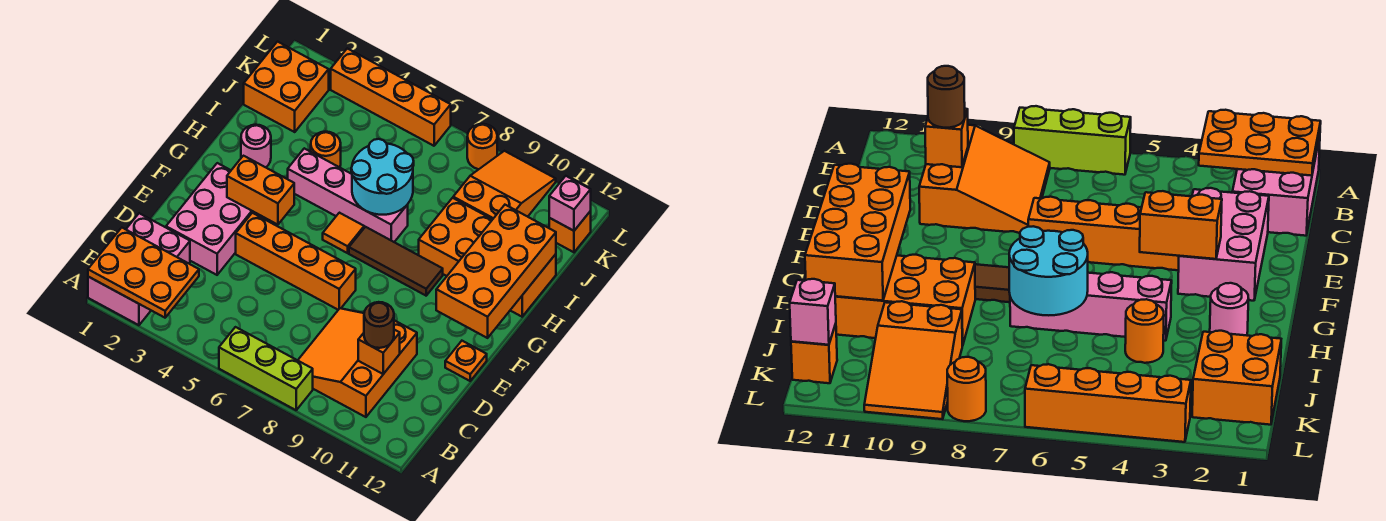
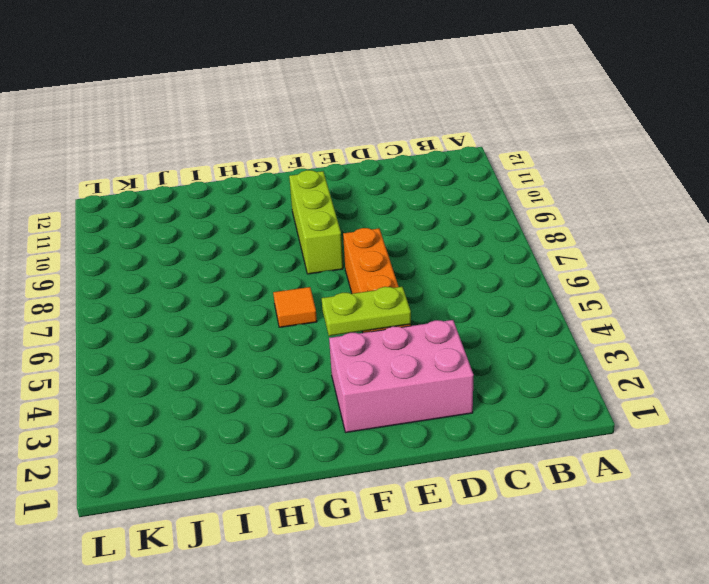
lime plate E4:F4 level 2 -> orange brick F3:F4 level 2
lime brick F8:F10 level 1 -> lime brick A6:A8 level 1
none -> pink brick A1:C2 level 1
none -> orange slope B8:D10 level 1 top 10
none -> orange plate E12 level 1

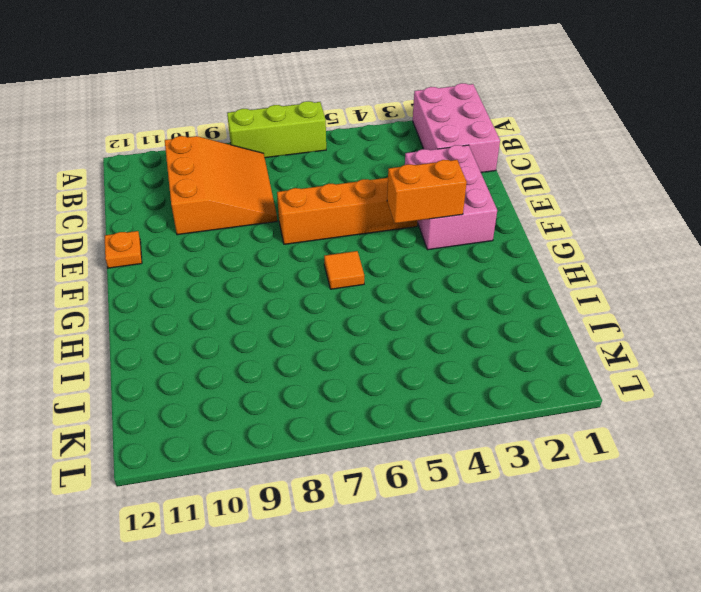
none -> brown tile G7:G9 level 1
none -> pink round brick H2 level 1
none -> pink brick H4:H7 level 1

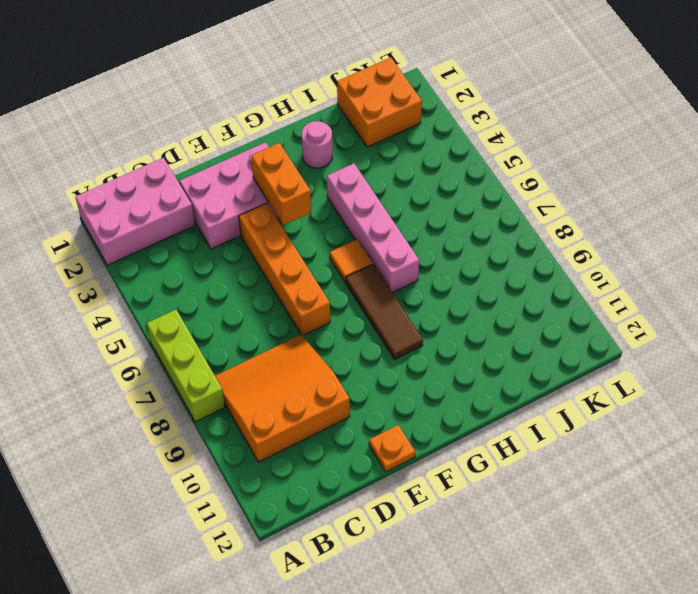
none -> orange brick H9:I12 level 1
none -> orange round brick I4 level 1
none -> orange slope J9:L10 level 1 top J

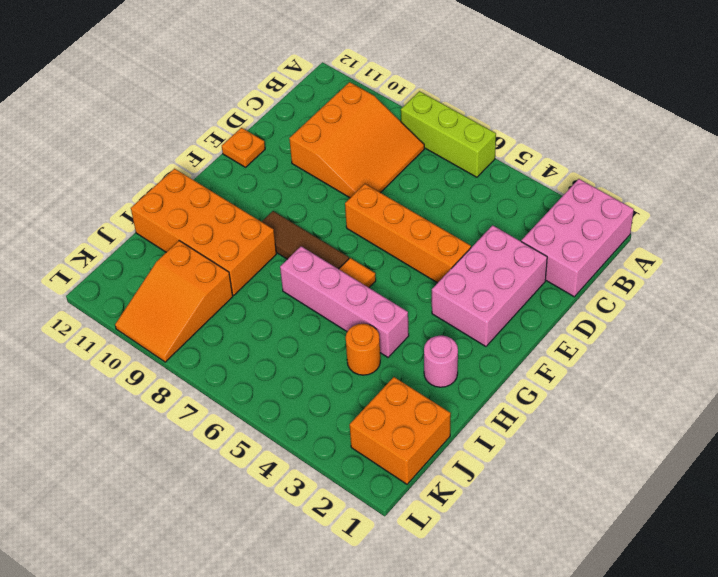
none -> orange brick K12 level 1
none -> orange brick L3:L6 level 1
none -> orange round brick L8 level 1

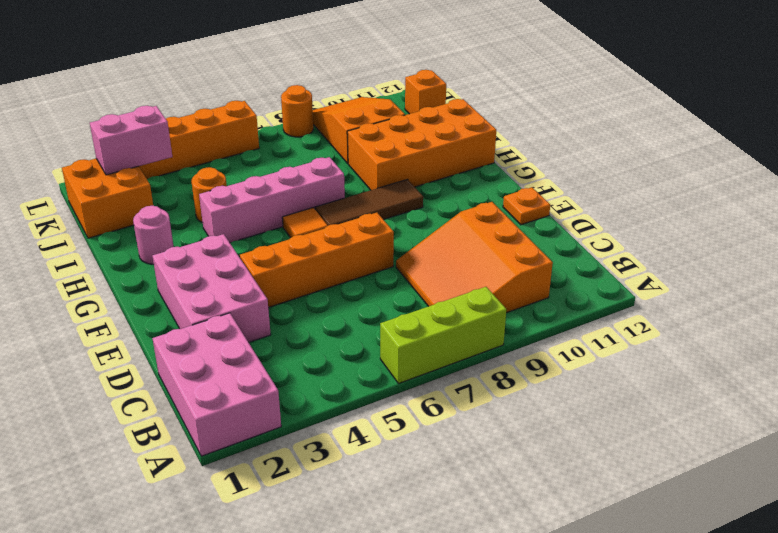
pink brick K2:K3 level 2 -> none
none -> orange plate A1:B3 level 2
none -> orange brick C10 level 2
none -> orange brick F3:F4 level 2

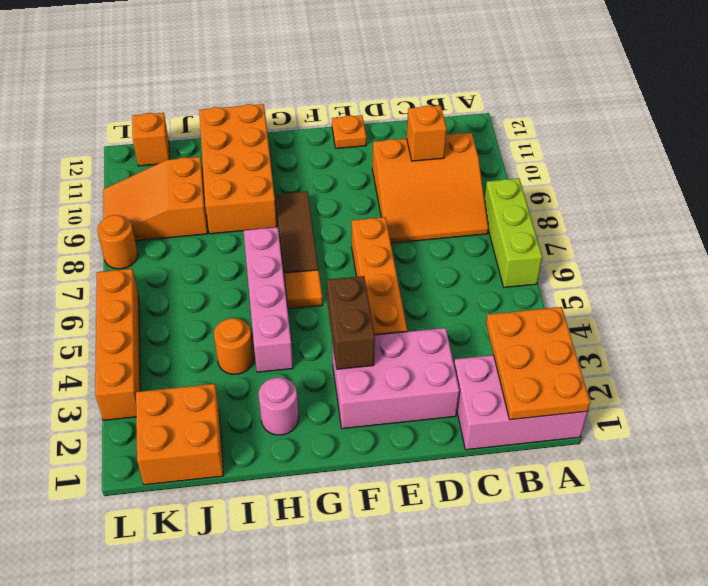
brown brick F3:F4 level 2 -> orange brick F3:F4 level 2
none -> orange brick F11:I12 level 2
none -> cyan round brick H6:I7 level 2
none -> pink brick K12 level 2

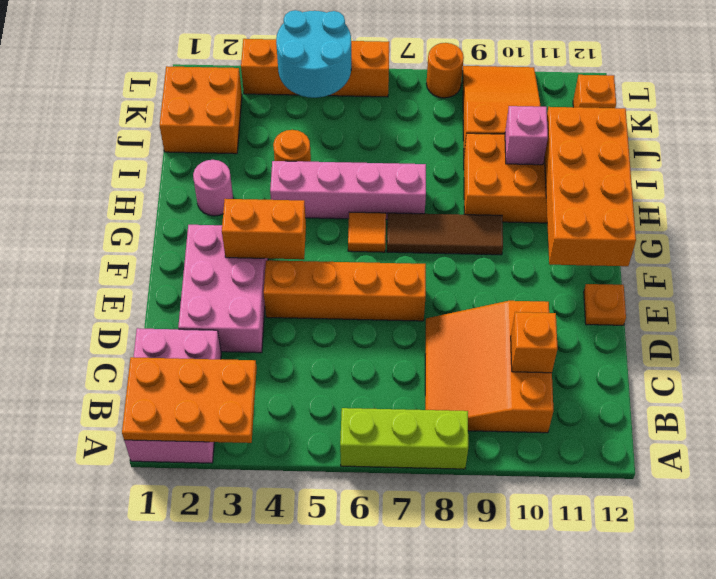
pink brick I10 level 2 -> pink brick K12 level 2
cyan round brick K4:L5 level 2 -> cyan round brick H6:I7 level 2
none -> brown round brick C10 level 3

